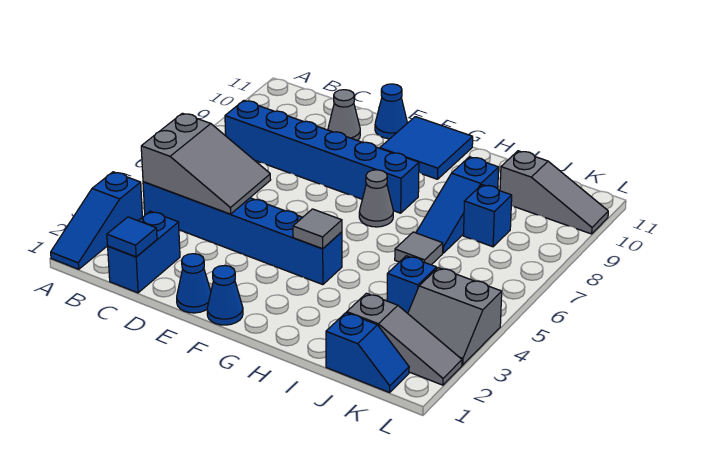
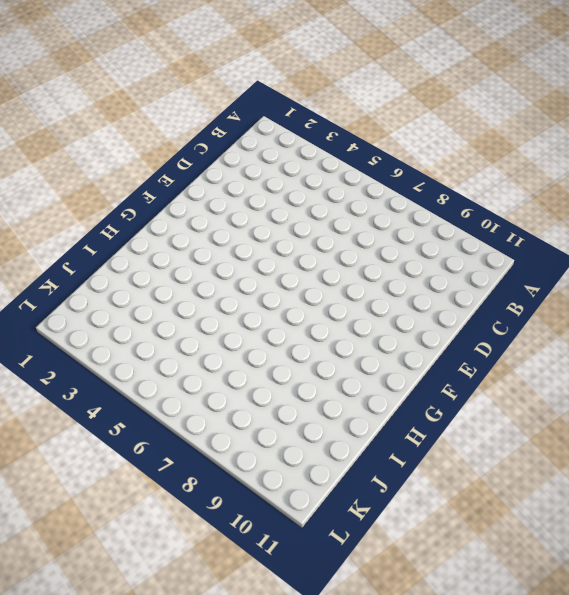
none -> blue slope A1:A3 level 1 top 3
none -> blue brick B4:G4 level 1
none -> blue brick B8:G8 level 1

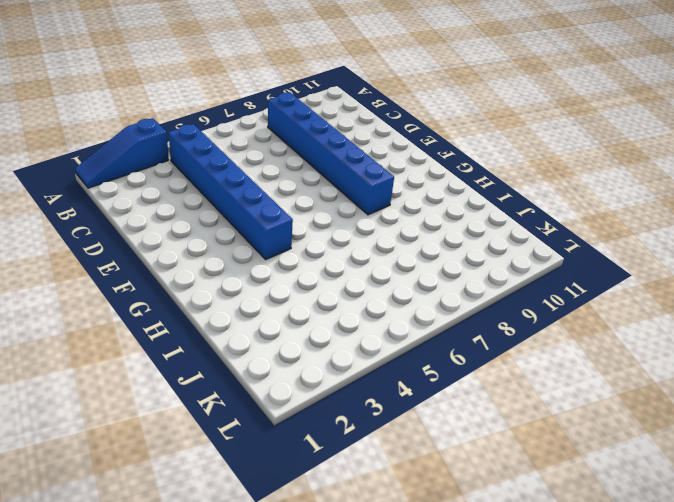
none -> blue brick C1:C2 level 1
none -> grey cone D10 level 1
none -> blue cone E1 level 1

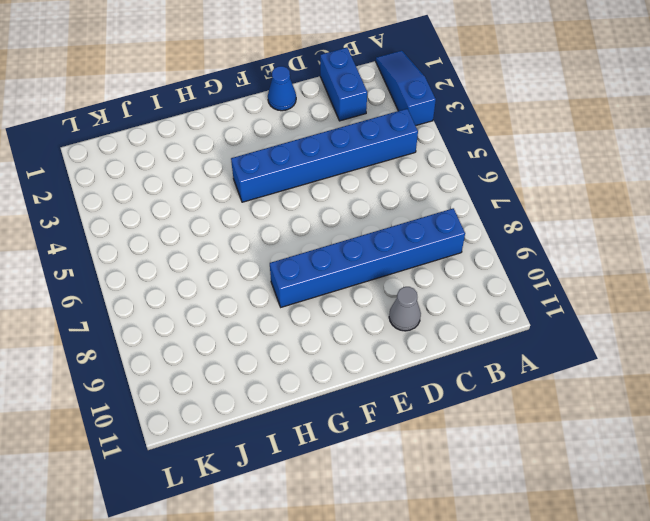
none -> blue cone E11 level 1
none -> blue cone F1 level 1
none -> blue tile F10:G11 level 1

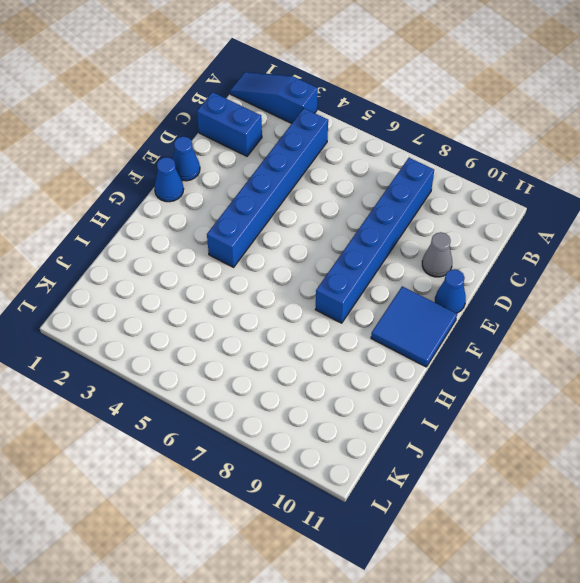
none -> grey cone G7 level 1
none -> grey tile I6 level 1
none -> blue slope I7:I9 level 1 top 9

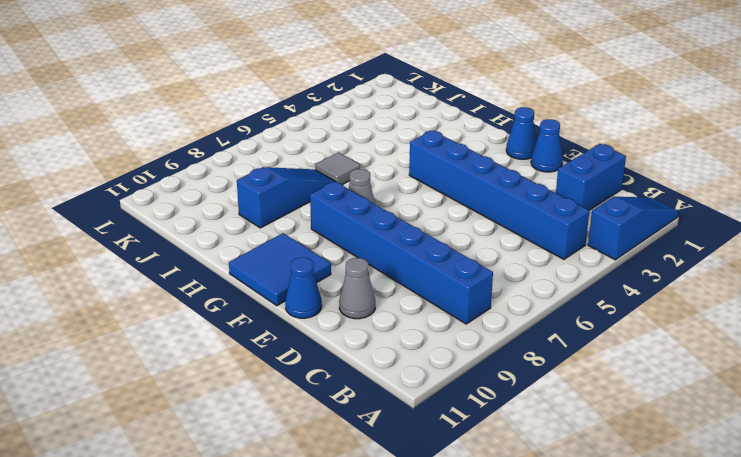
none -> blue slope J1:K1 level 1 top J
none -> grey slope J2:L2 level 1 top J
none -> blue brick J4 level 1

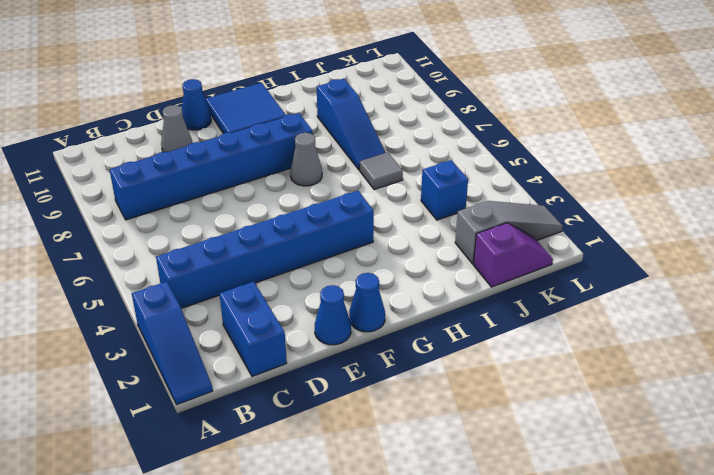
purple slope J1:K1 level 1 top J -> blue slope J1:K1 level 1 top J
none -> blue brick J8 level 1
none -> grey slope J10:L10 level 1 top J
none -> grey slope K3:L4 level 1 top 4

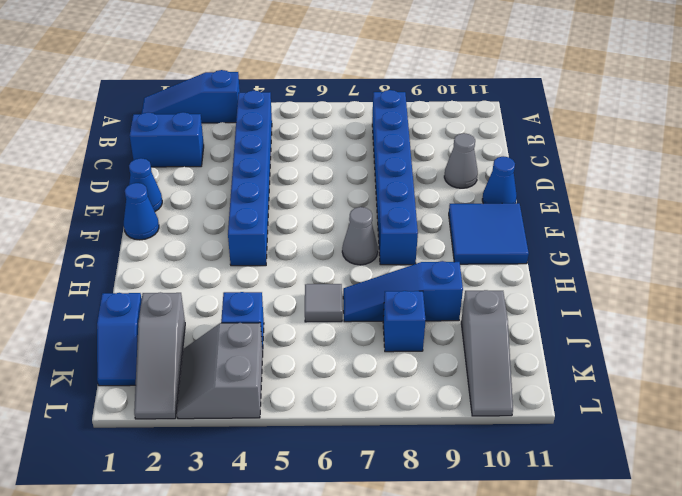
none -> grey slope B4:D5 level 2 top B
none -> blue tile C1 level 2
none -> grey tile G4 level 2

